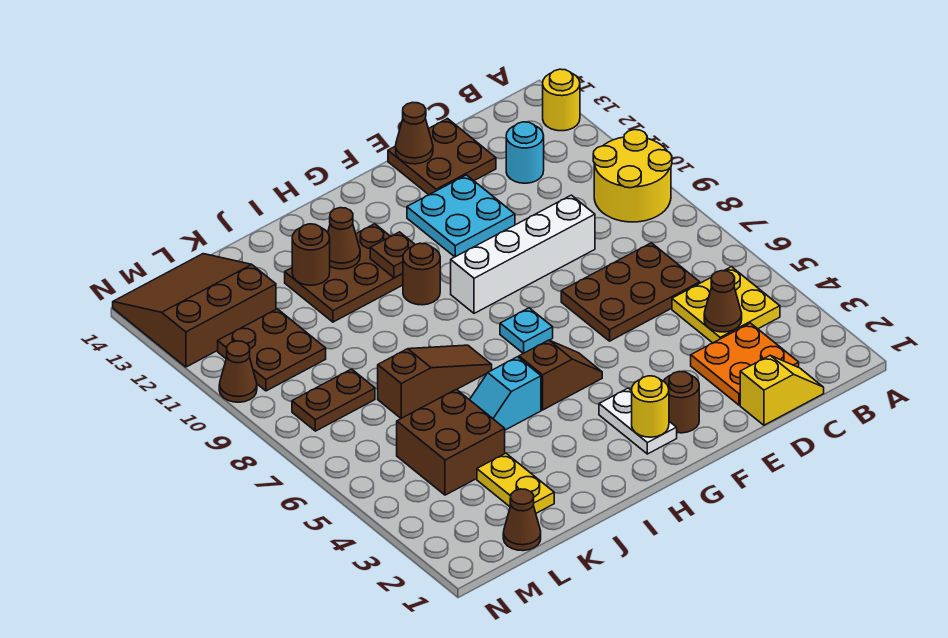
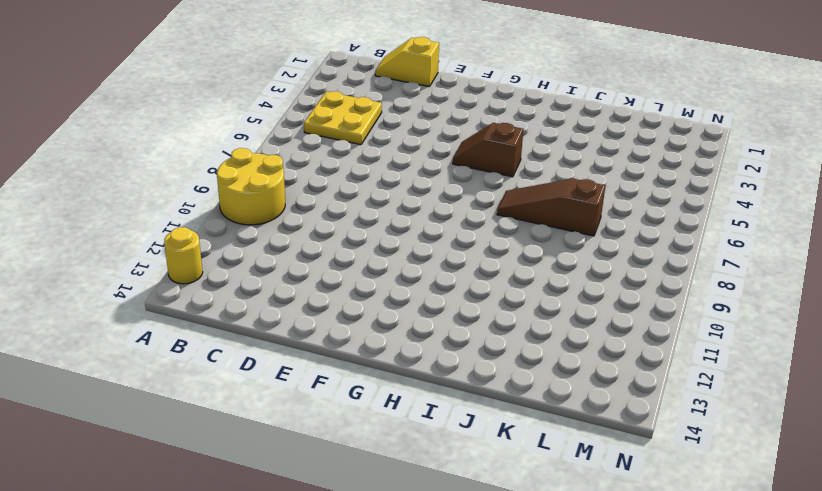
none -> orange plate C2:D3 level 1
none -> brown plate C6:E7 level 1
none -> cyan round brick C12 level 1
none -> white brick D9:G9 level 1

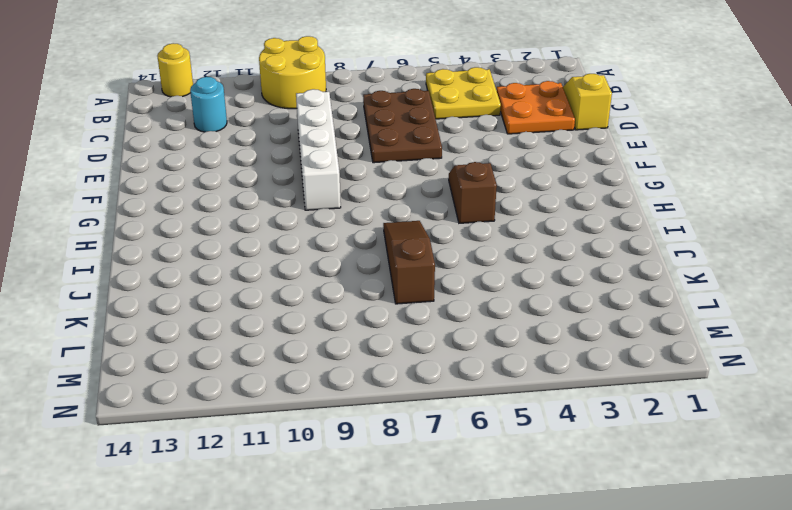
none -> brown plate D13:E14 level 1
none -> cyan plate E11:F12 level 1
none -> brown round brick F2 level 1
none -> white plate G2:G3 level 1

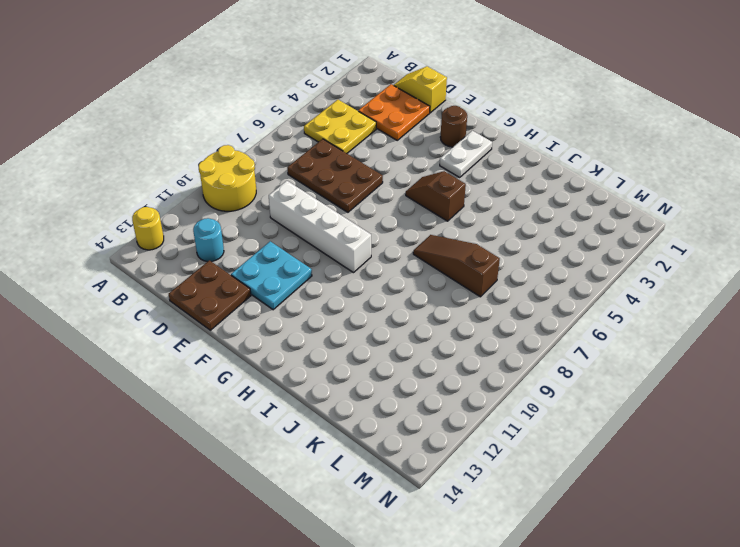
none -> cyan plate G7 level 1
none -> brown round brick H10 level 1
none -> brown plate H11:J12 level 1
none -> cyan slope I5:J5 level 1 top I

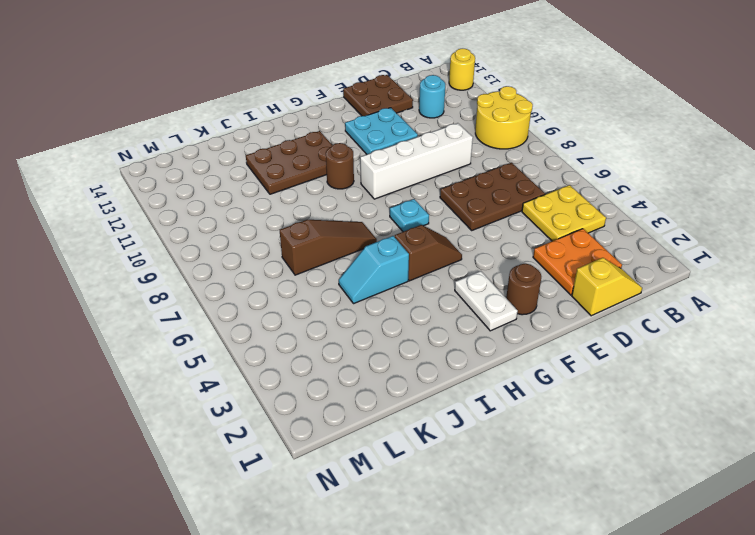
none -> yellow plate K2:K3 level 1
none -> brown brick K4:L5 level 1
none -> brown cone L1 level 1
none -> brown plate L8:M8 level 1

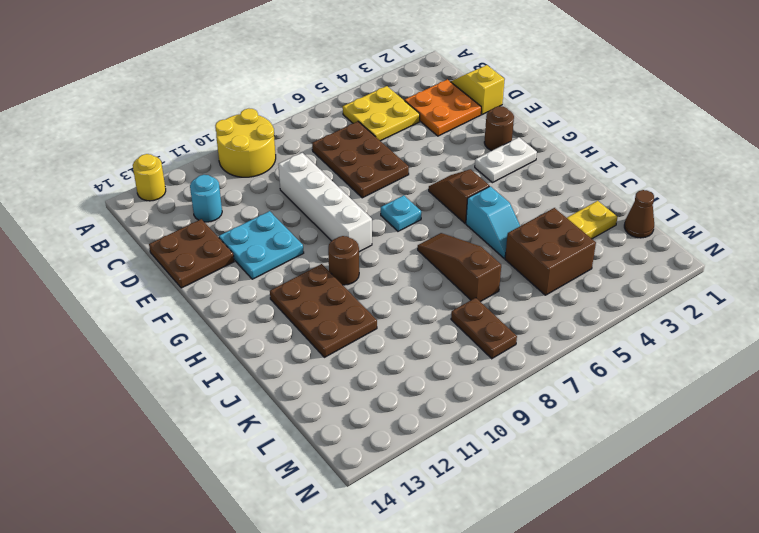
none -> brown plate L10:M11 level 1
none -> brown slope L12:N14 level 1 top 12
none -> brown cone N10 level 1
none -> brown cone C4 level 2

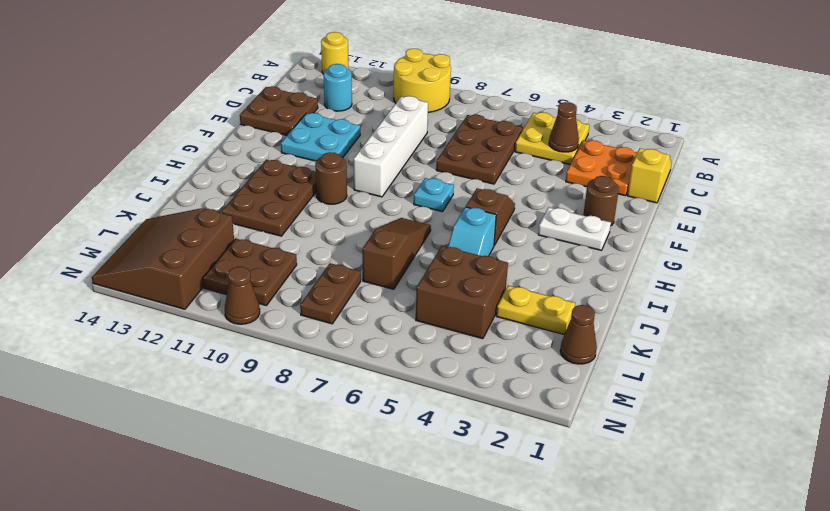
none -> brown cone E14 level 2
none -> yellow round brick G2 level 2
none -> brown plate H11 level 2
none -> brown cone I12 level 2

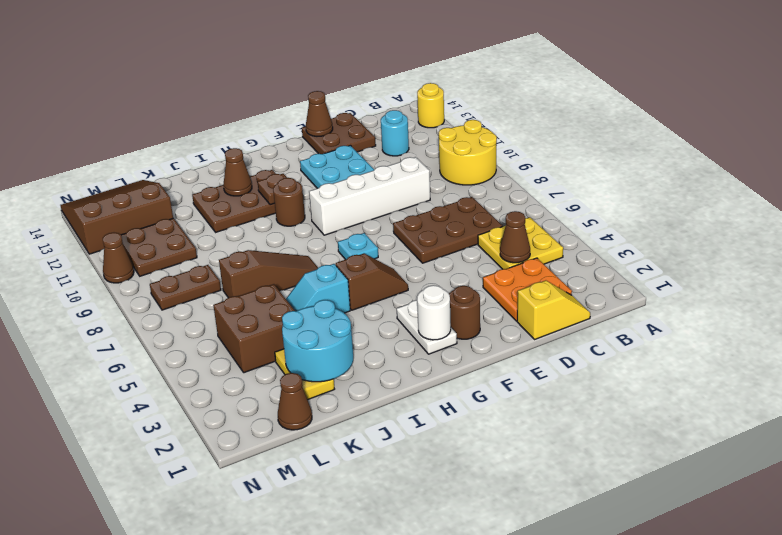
white round brick G2 level 2 -> yellow round brick G2 level 2
cyan round brick J2:K3 level 2 -> none
none -> brown round brick J12 level 2

